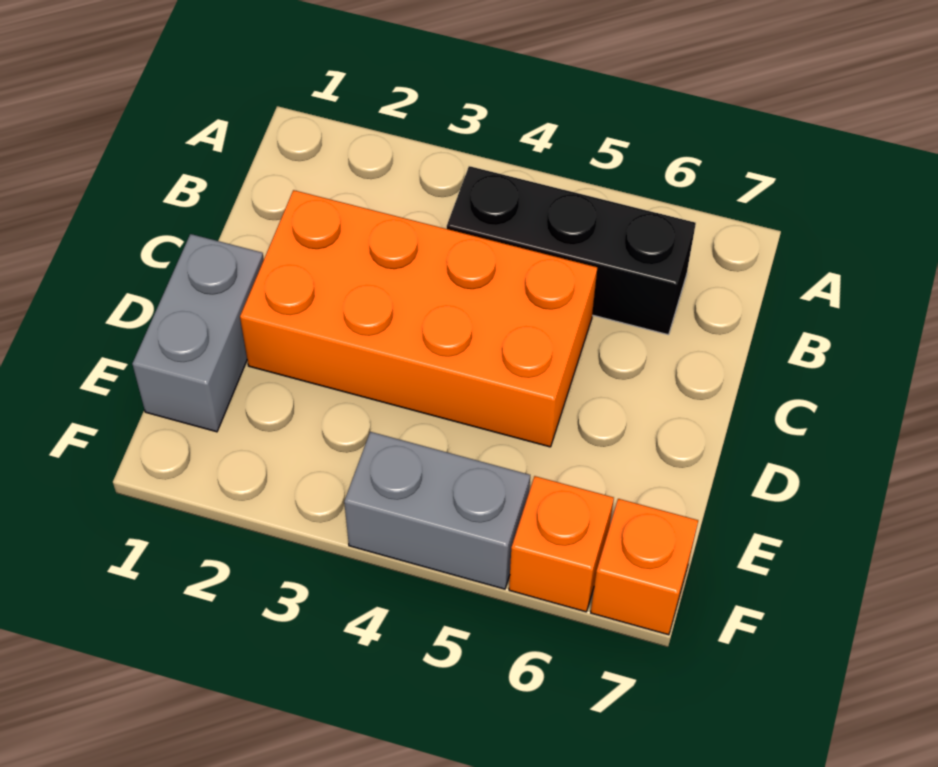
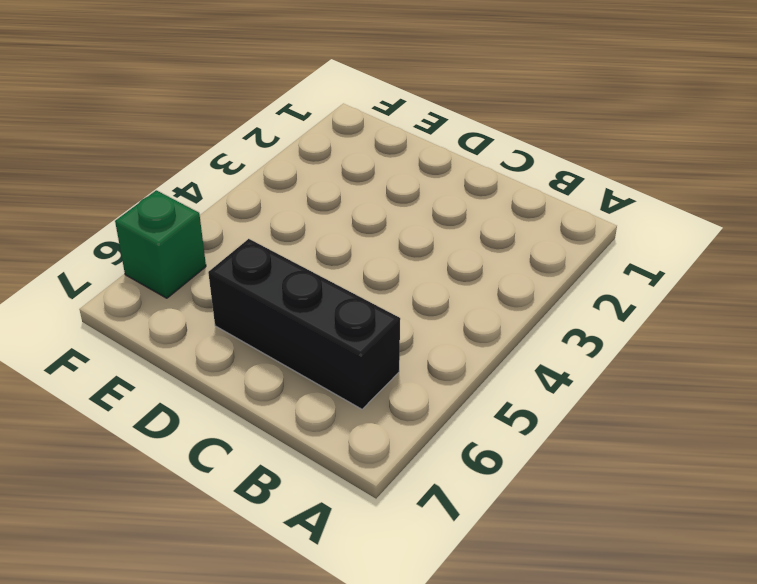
black brick B6:D6 level 1 -> black brick B4:B6 level 1
green brick F6 level 1 -> orange brick F6 level 1
none -> orange brick C2:D5 level 1
none -> grey brick D1:E1 level 1

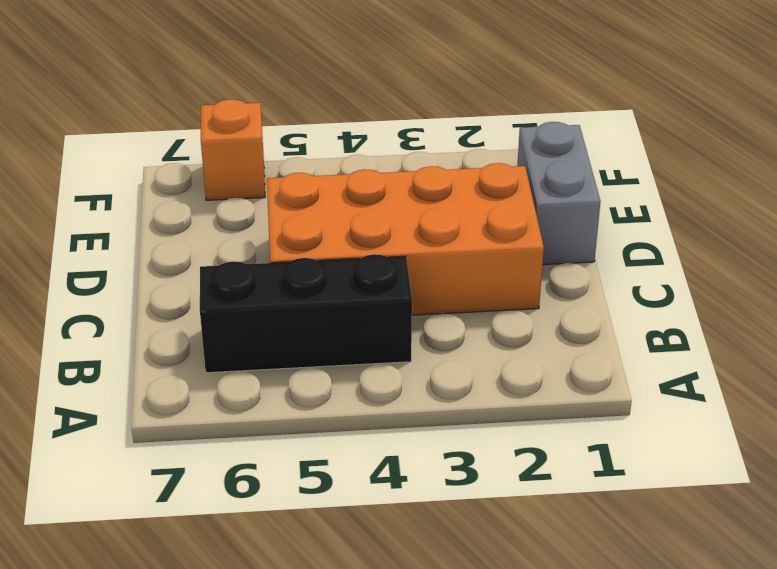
none -> grey brick F4:F5 level 1
none -> orange brick F7 level 1

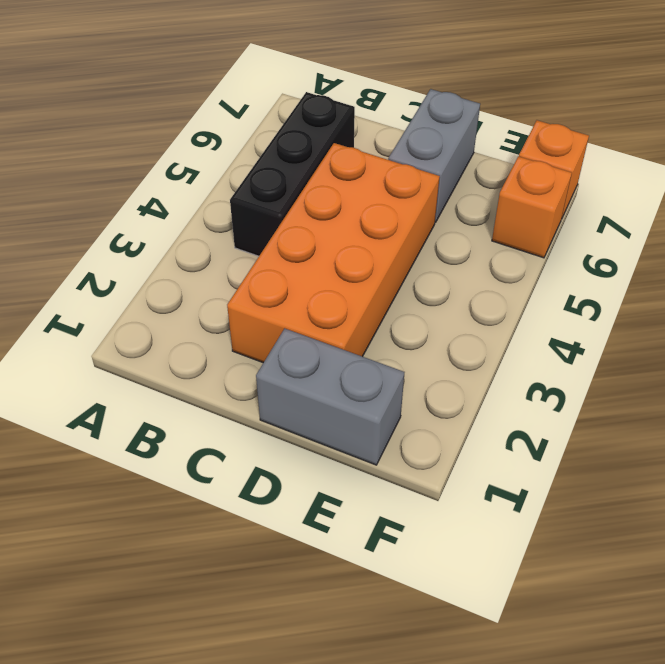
grey brick D6:D7 level 1 -> grey brick F4:F5 level 1

